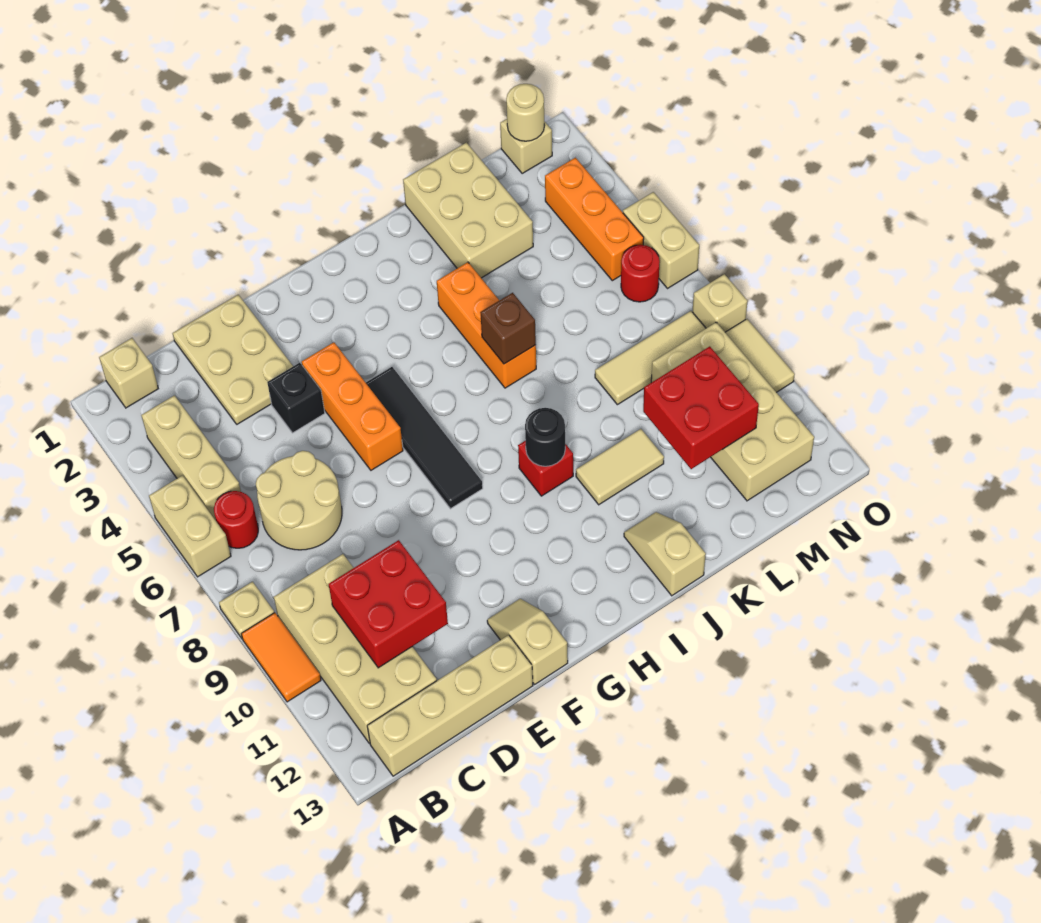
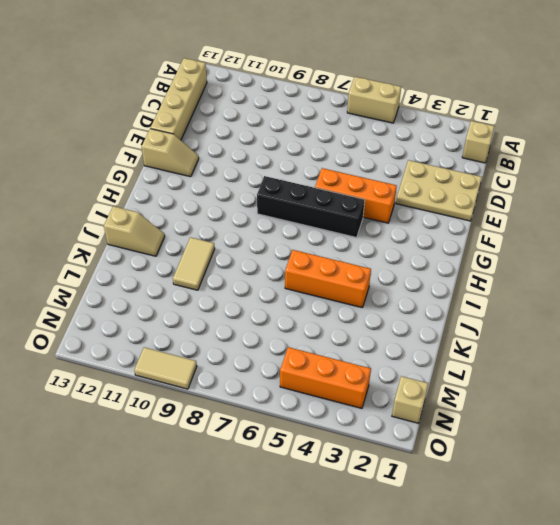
black brick G5:G8 level 1 -> black tile G5:G8 level 1
none -> tan plate A8 level 1
none -> orange tile A9:A10 level 1
none -> tan brick B3:B5 level 1
none -> red round brick B6 level 1

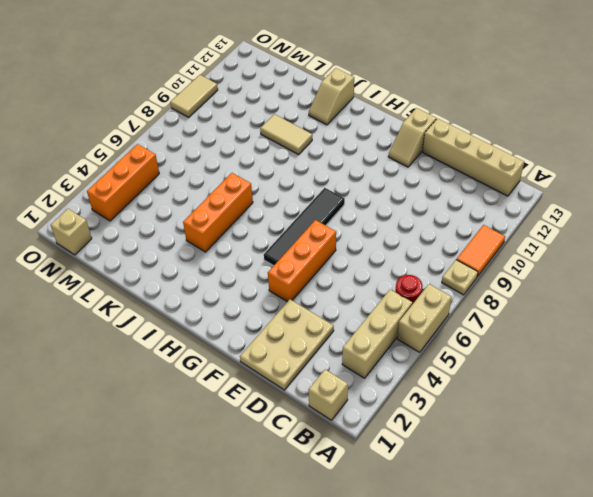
none -> tan brick B9:C12 level 1
none -> tan round brick C6:D7 level 1
none -> black brick E4 level 1
none -> red brick I9 level 1

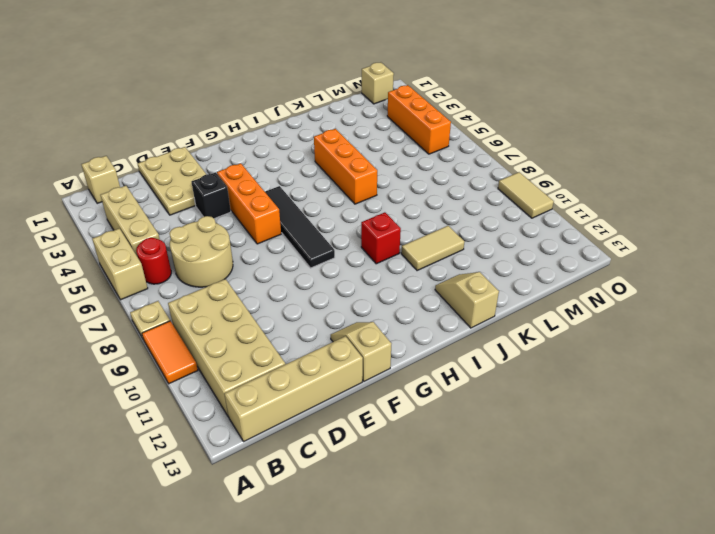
none -> tan brick K1:L3 level 1
none -> tan tile L8:N8 level 1
none -> tan brick M9:N12 level 1
none -> red round brick N6 level 1

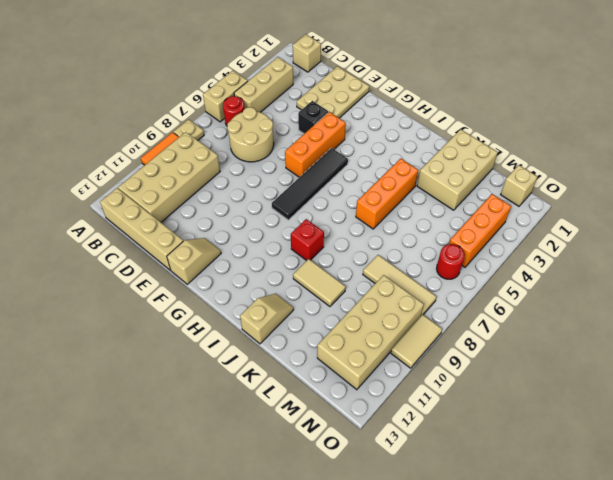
none -> tan brick O5:O6 level 1
none -> tan brick O8 level 1
none -> red brick C10:D11 level 2
none -> black round brick I9 level 2

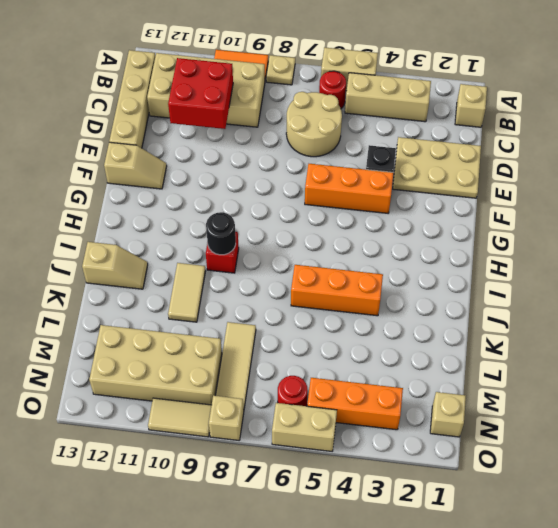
none -> black tile G5:G8 level 1
none -> tan brick K1:L3 level 1
none -> brown brick J6 level 2
none -> red brick L10:M11 level 2

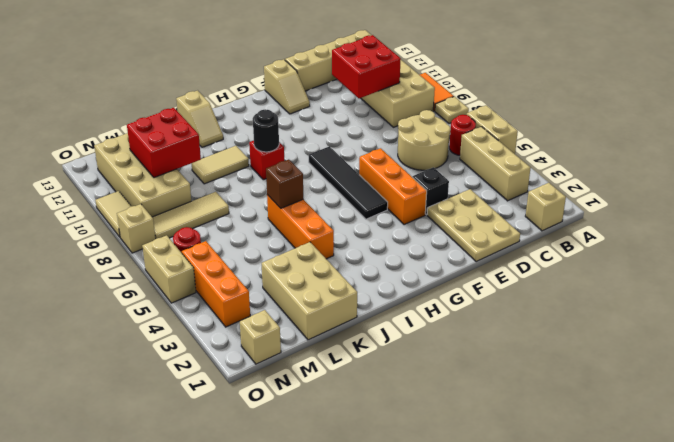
none -> tan round brick N1 level 2

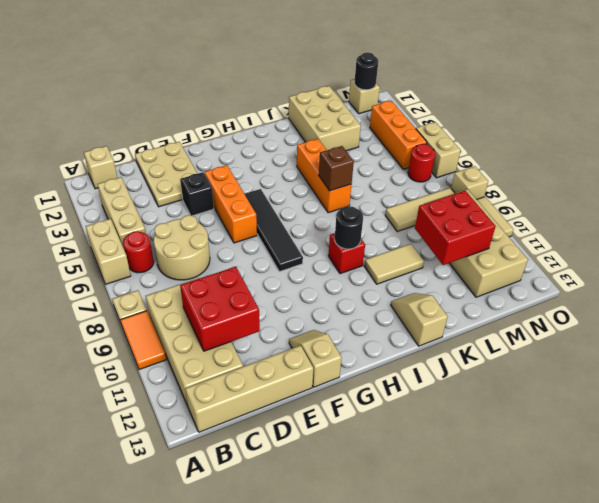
black round brick N1 level 2 -> tan round brick N1 level 2

